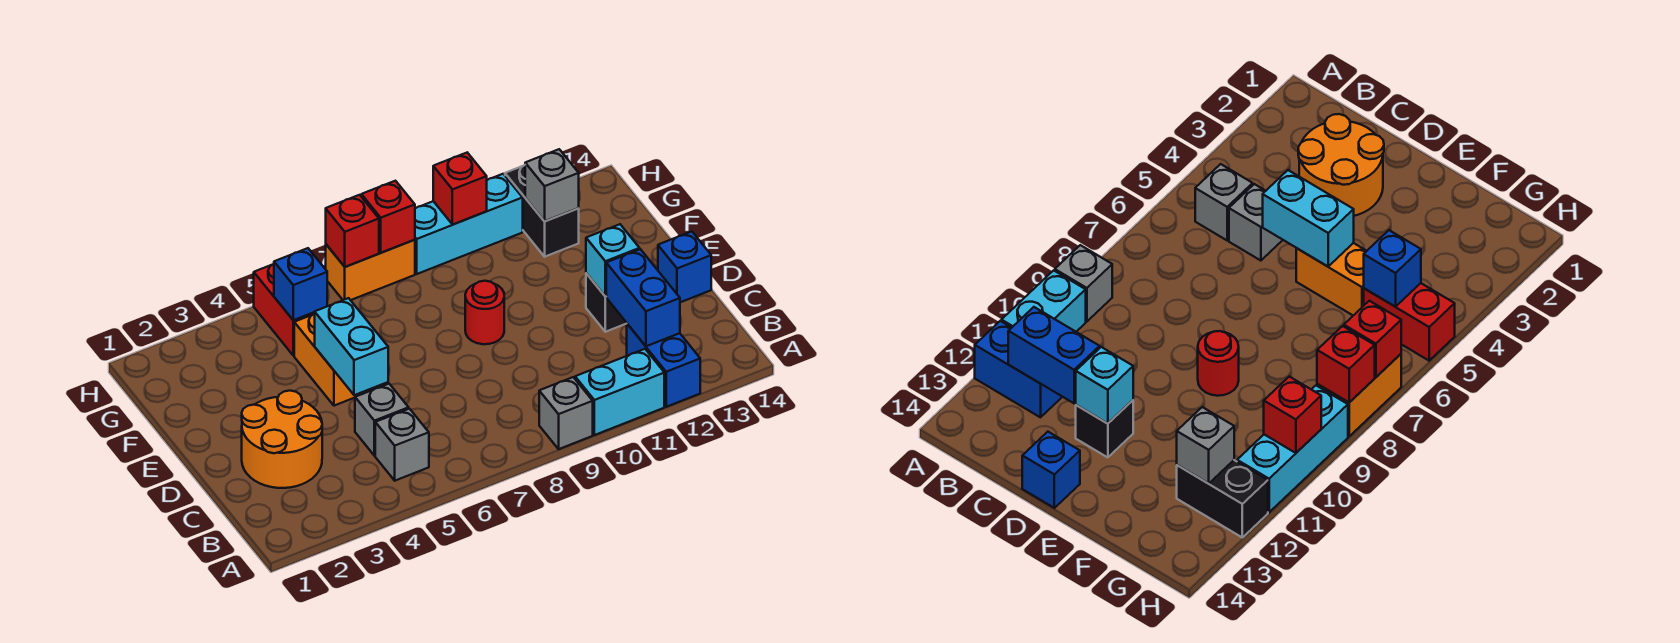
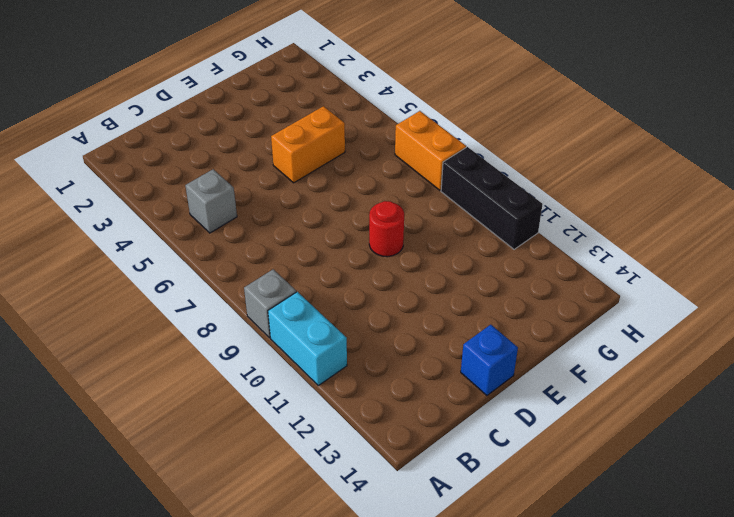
black brick H9:H11 level 1 -> cyan brick H9:H11 level 1
none -> blue brick A12:B12 level 1
none -> orange round brick C2:D3 level 1
none -> grey brick C5 level 1

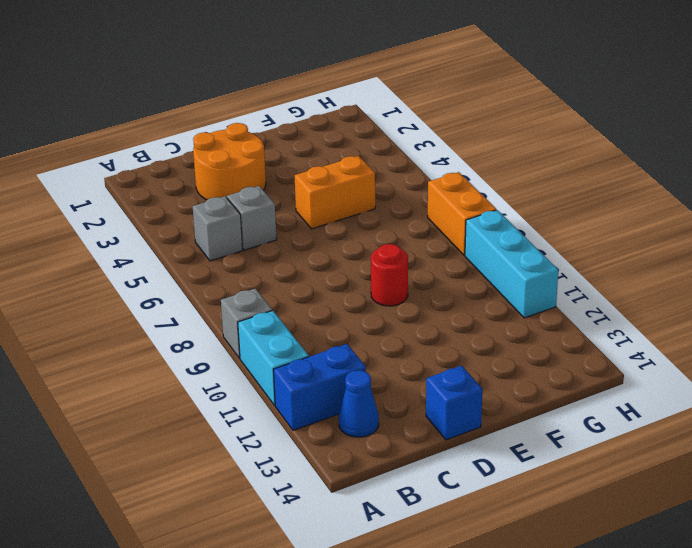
blue cone B13 level 1 -> none
none -> black brick D12 level 1
none -> red brick G5:H5 level 1
none -> black brick G12:H12 level 1

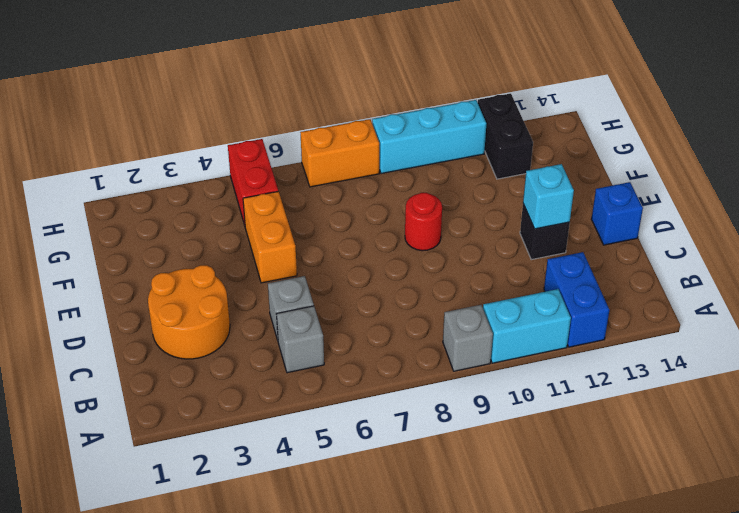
none -> blue brick B12:C12 level 2
none -> cyan brick D5:E5 level 2
none -> blue brick G5 level 2

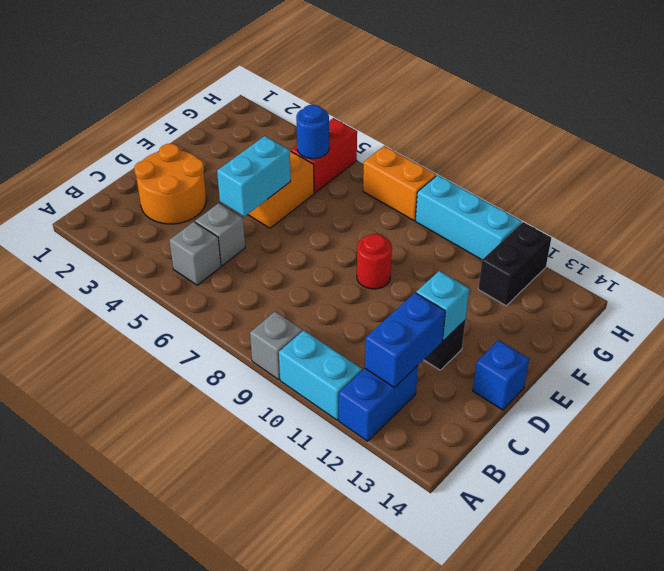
blue round brick G5 level 2 -> blue brick G5 level 2
none -> grey brick G12 level 2
none -> red brick H7 level 2
none -> red brick H8 level 2

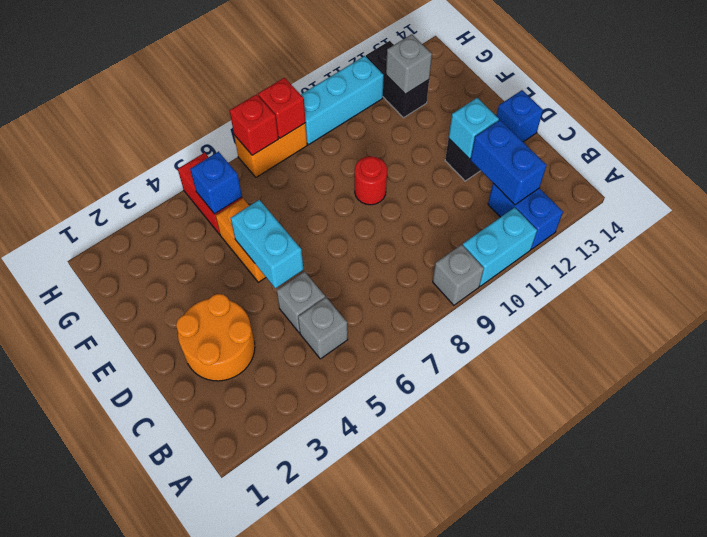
none -> red brick H10 level 2

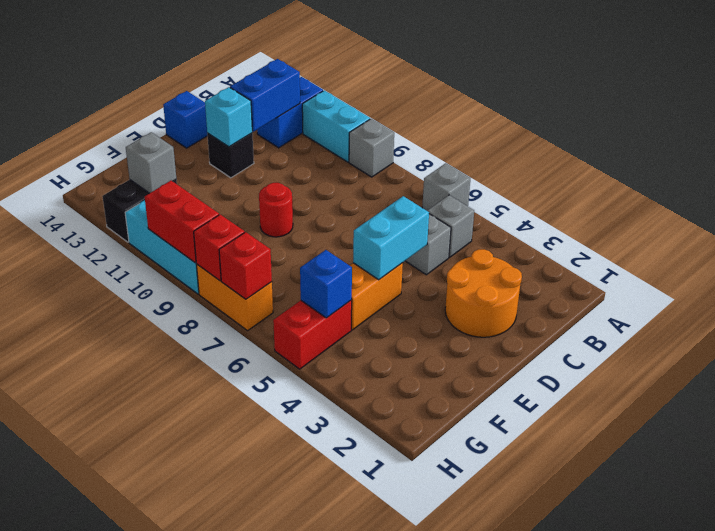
grey brick A6 level 1 -> none
red brick H9:H10 level 2 -> red brick H10 level 2

